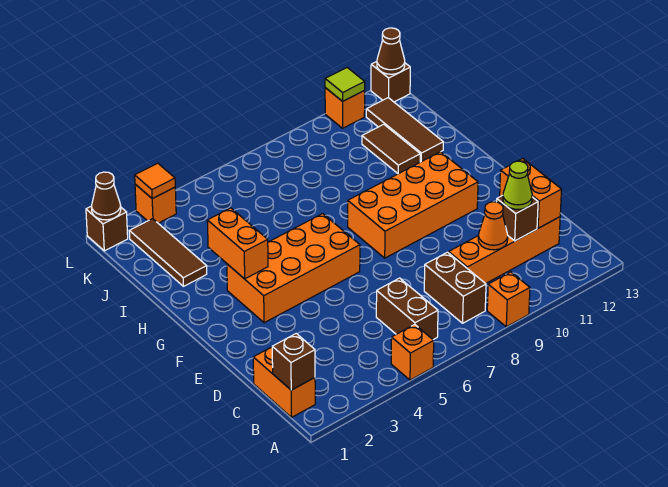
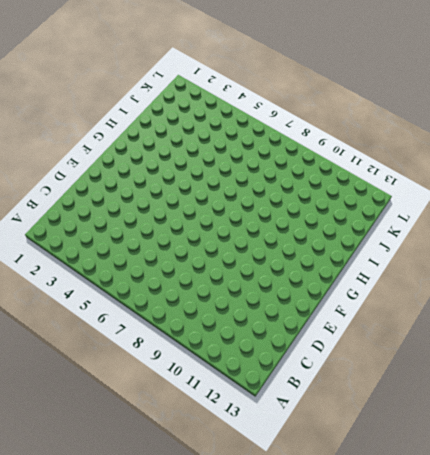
none -> orange brick A5 level 1
none -> orange brick A9 level 1
none -> orange brick B1:C1 level 1

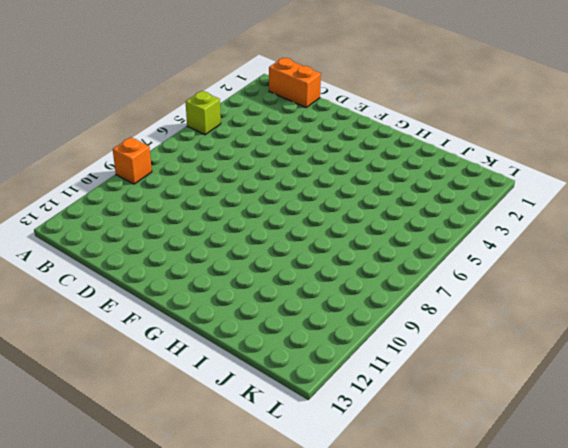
lime brick A5 level 1 -> orange brick A5 level 1
none -> brown brick B6:C6 level 1
none -> brown brick B8:C8 level 1
none -> orange brick C9:C12 level 1

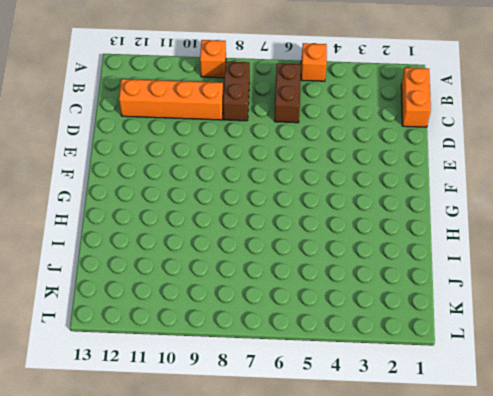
none -> orange brick F3:G6 level 1
none -> orange brick F8:G11 level 1
none -> brown tile I2:K2 level 1

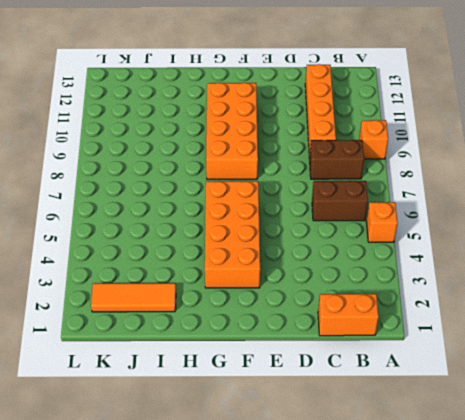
orange tile I2:K2 level 1 -> brown tile I2:K2 level 1
none -> brown tile I11:J11 level 1
none -> brown tile I12:K12 level 1
none -> brown brick L1 level 1

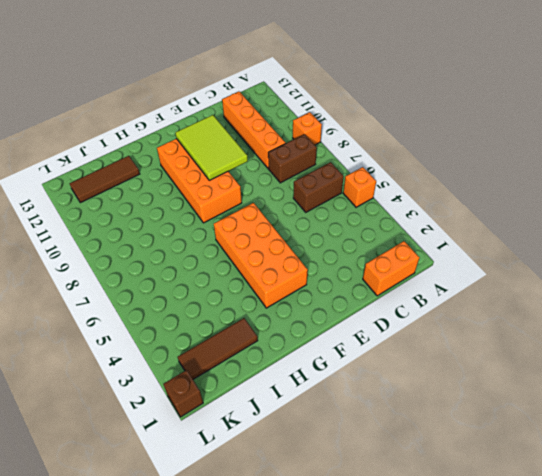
lime tile E9:F11 level 2 -> none
none -> brown tile I11:J11 level 1
none -> orange brick L3 level 1
none -> orange brick L11 level 1

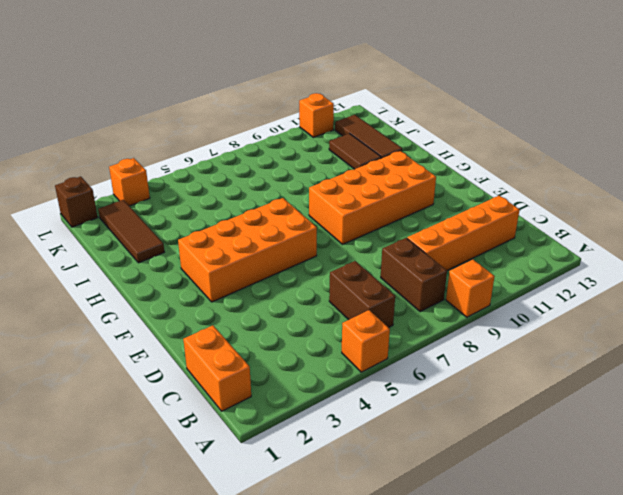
none -> brown brick L13 level 1
none -> brown brick B1 level 2
none -> orange cone C10 level 2

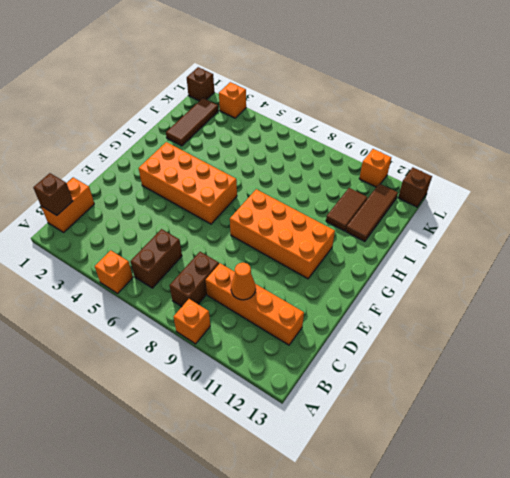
none -> brown brick C11 level 2
none -> orange brick C12:D12 level 2
none -> orange brick G3:H3 level 2

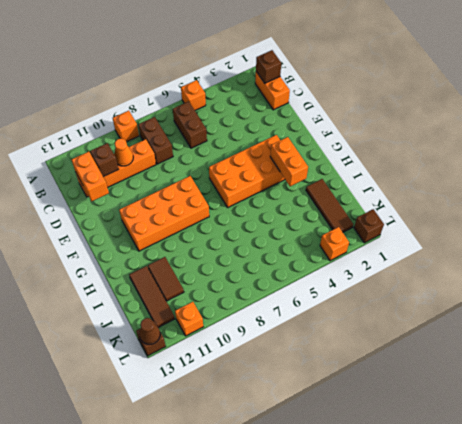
none -> brown cone L1 level 2
none -> orange tile L3 level 2
none -> lime tile L11 level 2

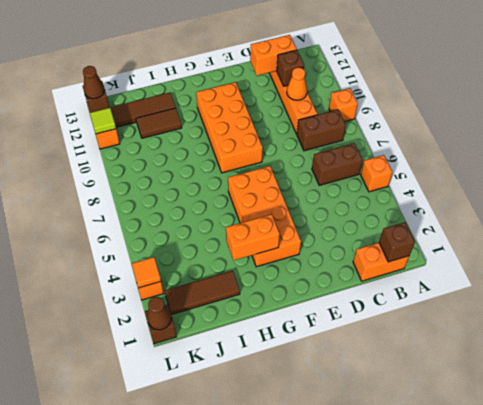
none -> lime cone C11 level 3

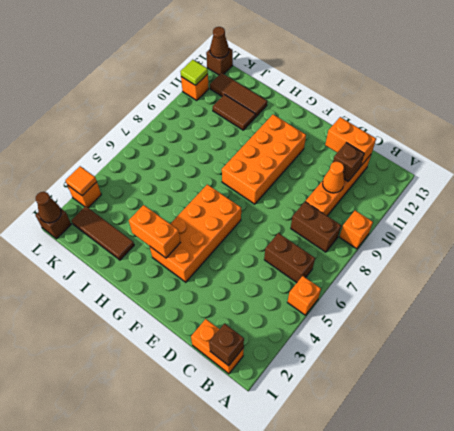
none -> lime cone C11 level 3

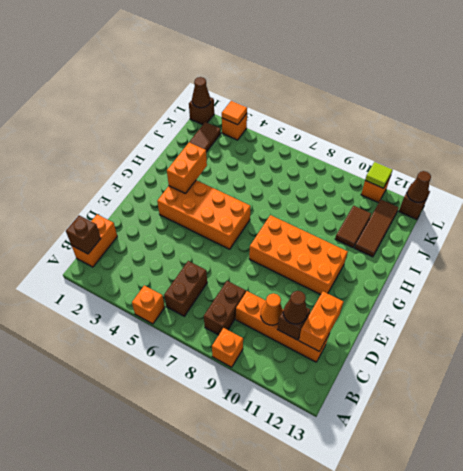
brown cone C11 level 3 -> lime cone C11 level 3

